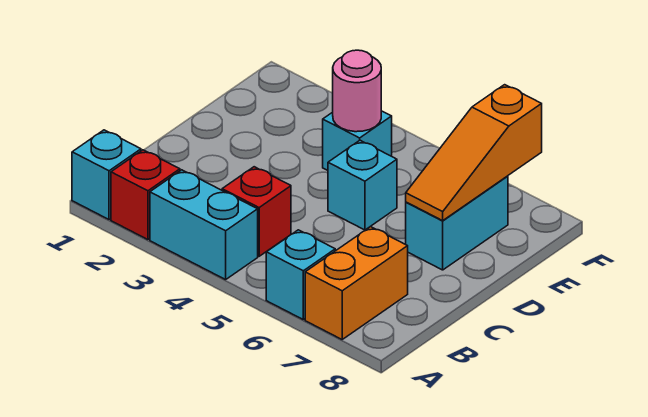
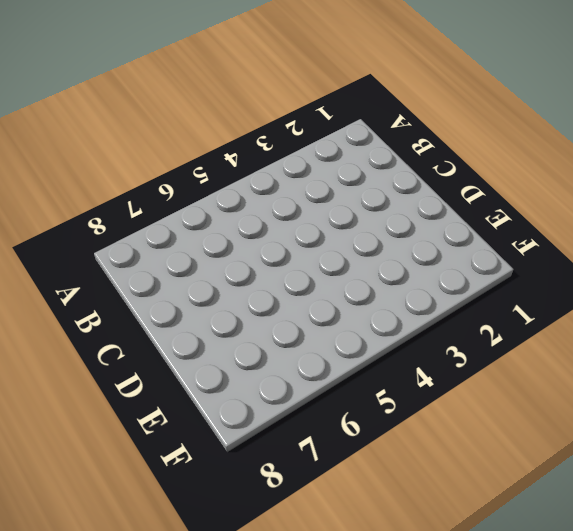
none -> cyan brick A1 level 1
none -> red brick A2 level 1

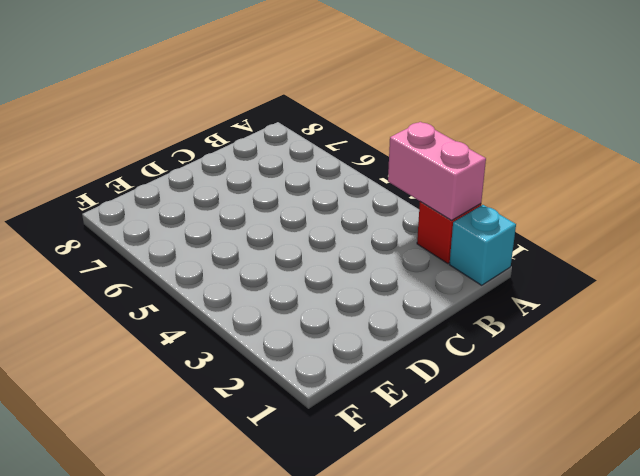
pink brick A2:A3 level 2 -> none
none -> cyan brick A3:A4 level 1
none -> cyan brick A6 level 1

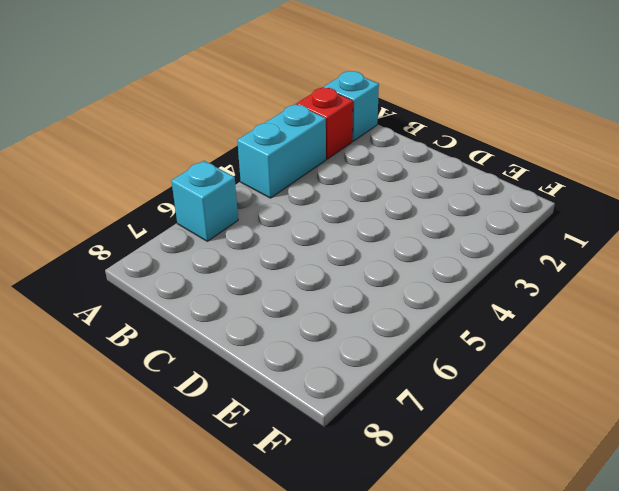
none -> orange brick A7:B7 level 1
none -> red brick B4 level 1

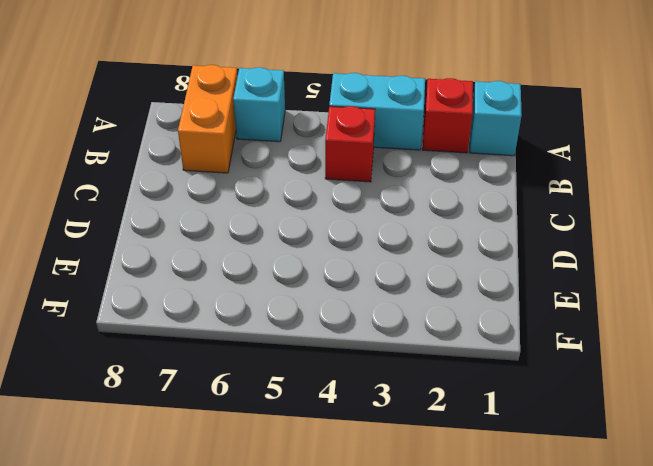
none -> cyan brick D5 level 1
none -> cyan brick D7:E7 level 1

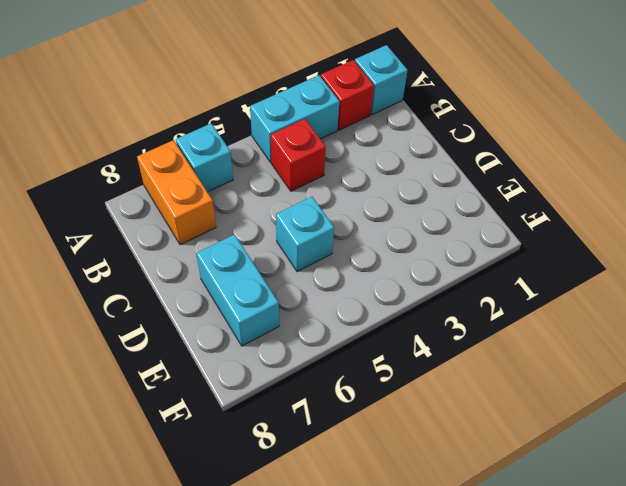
none -> cyan brick E4 level 1
none -> orange slope D7:F7 level 2 top F

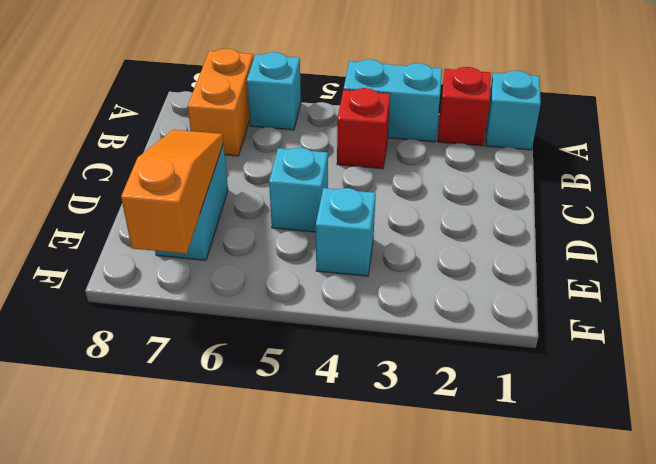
none -> pink round brick E4 level 2

